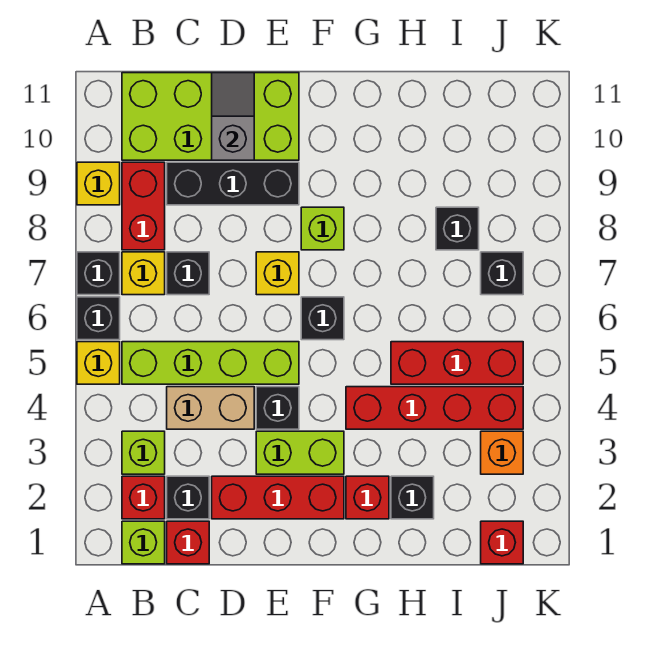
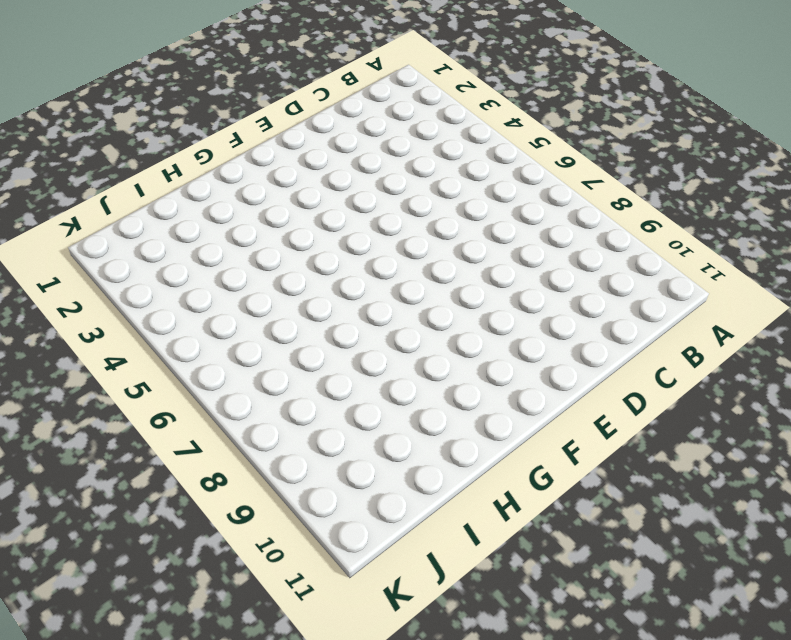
none -> yellow brick A5 level 1
none -> black brick A6 level 1
none -> black brick A7 level 1
none -> yellow brick A9 level 1

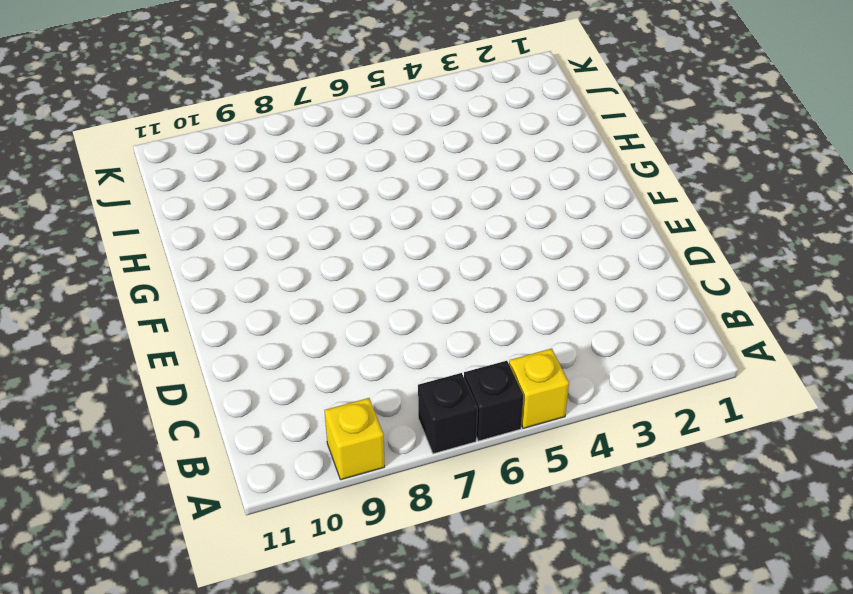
none -> lime brick B1 level 1
none -> red brick B2 level 1
none -> lime brick B3 level 1
none -> lime brick B5:E5 level 1

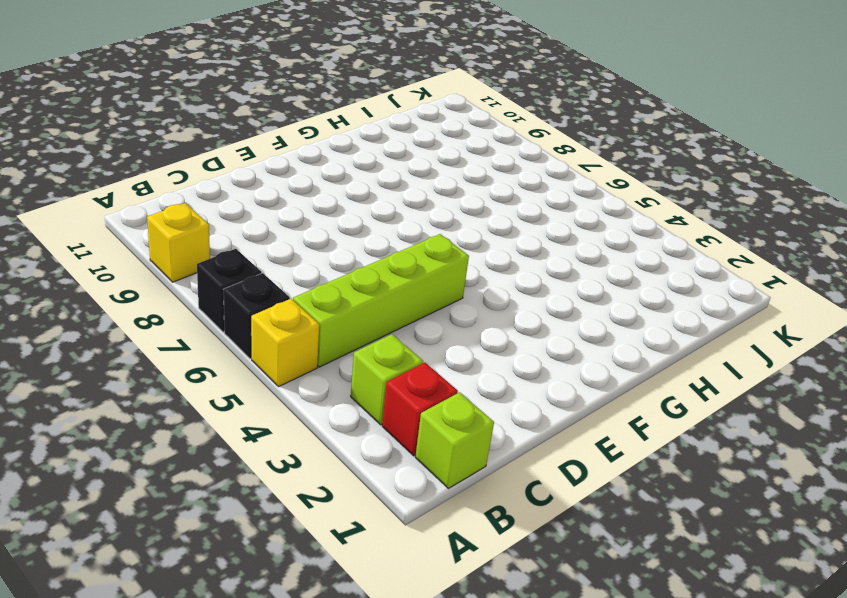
none -> yellow brick B7 level 1
none -> red brick B8:B9 level 1
none -> lime brick B10:E11 level 1
none -> red brick C1 level 1

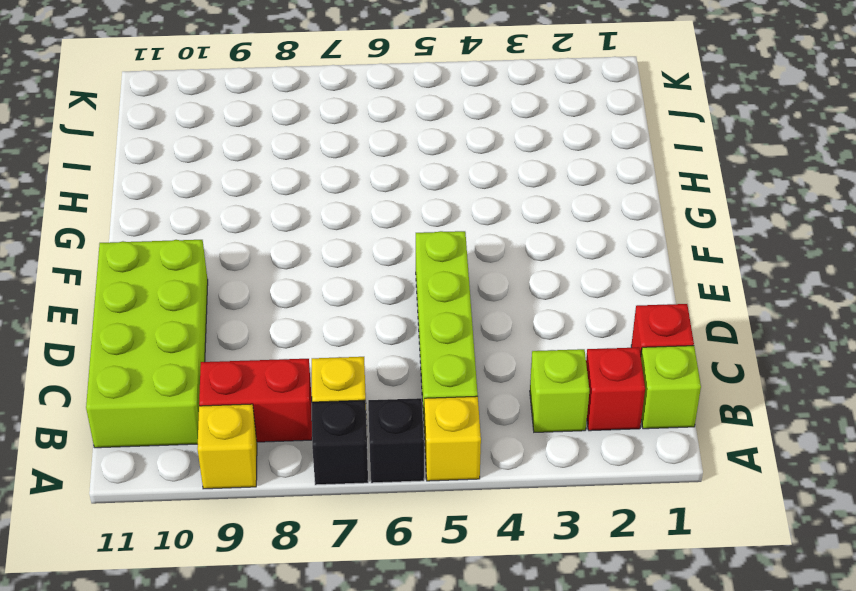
none -> black brick C2 level 1
none -> tan brick C4:D4 level 1
none -> black brick C7 level 1
none -> black brick C9:E9 level 1

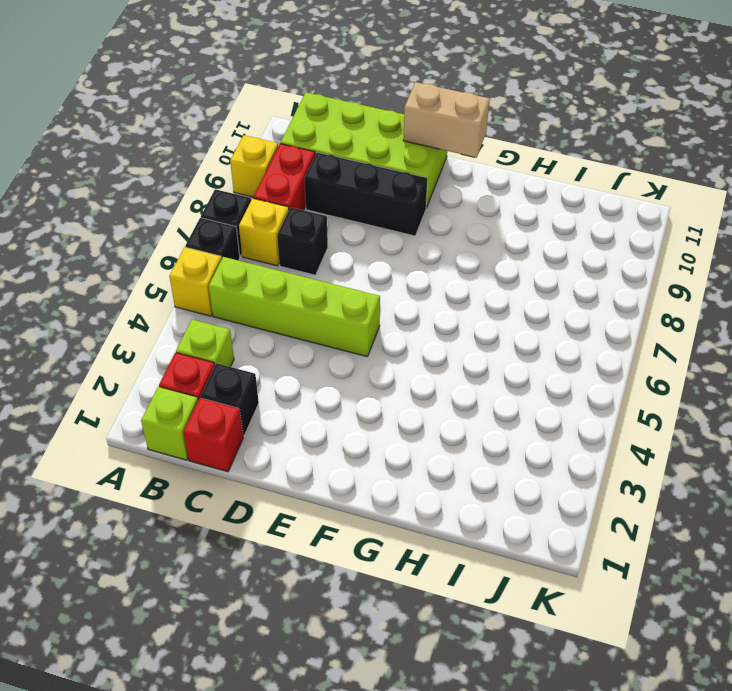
tan brick E11:F11 level 2 -> tan brick C4:D4 level 1
none -> red brick D2:F2 level 1
none -> lime brick E3:F3 level 1
none -> black brick E4 level 1
none -> yellow brick E7 level 1

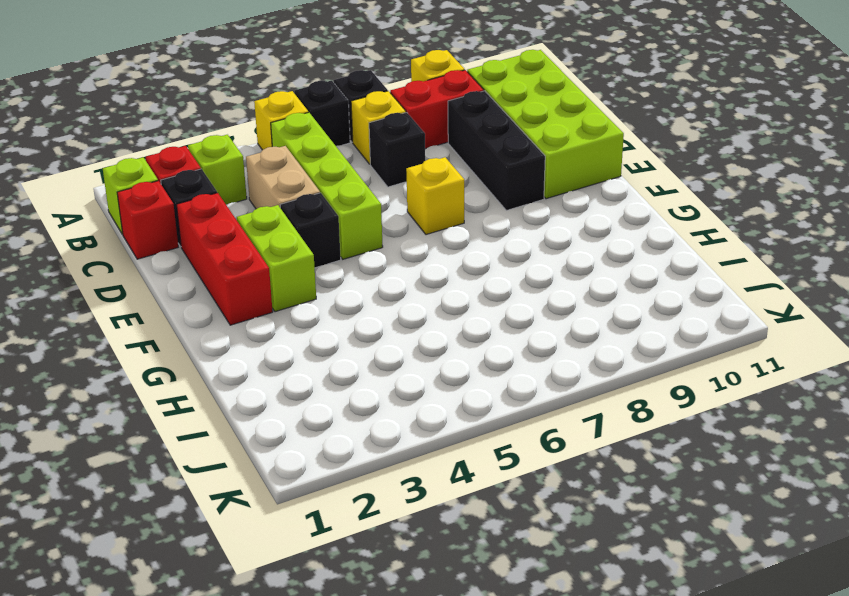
none -> black brick F6 level 1
none -> lime brick F8 level 1
none -> red brick G2 level 1
none -> red brick G4:J4 level 1

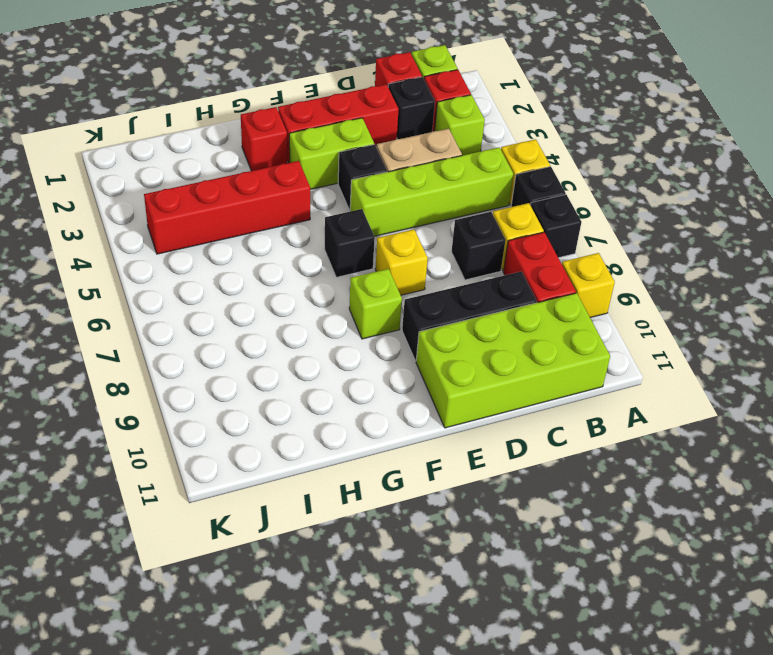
none -> black brick H2 level 1
none -> red brick H5:J5 level 1
none -> black brick I8 level 1
none -> red brick J1 level 1

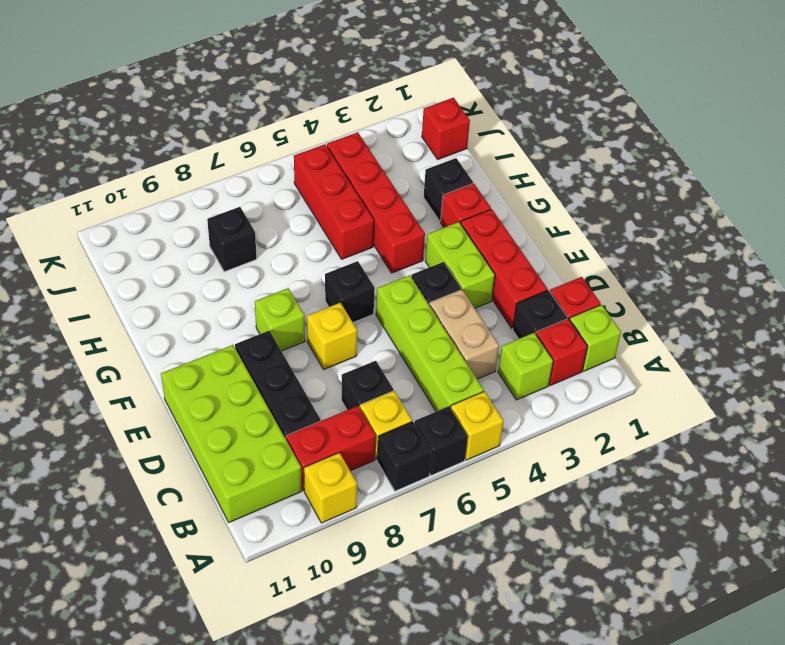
none -> orange brick J3 level 1
none -> black brick J7 level 1
none -> grey slope D10:D11 level 2 top 10

